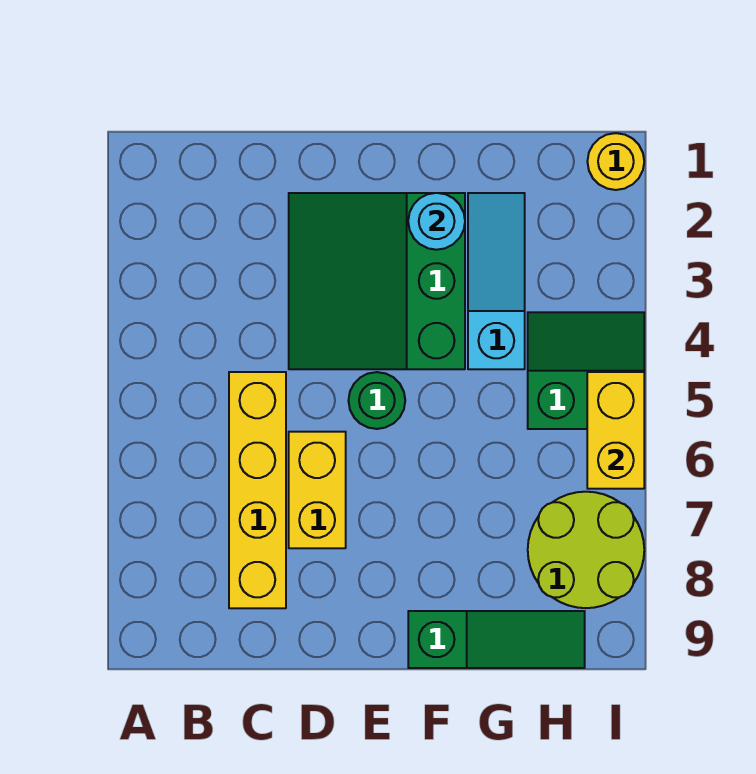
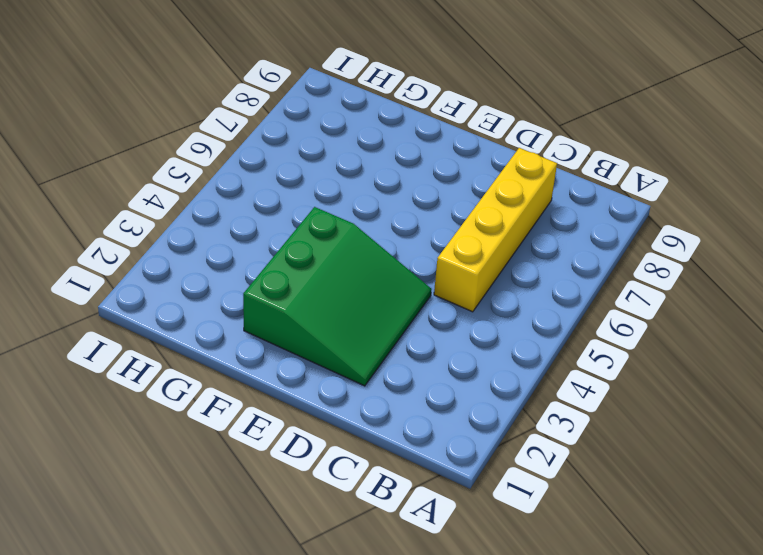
none -> yellow brick D6:D7 level 1
none -> green round brick E5 level 1

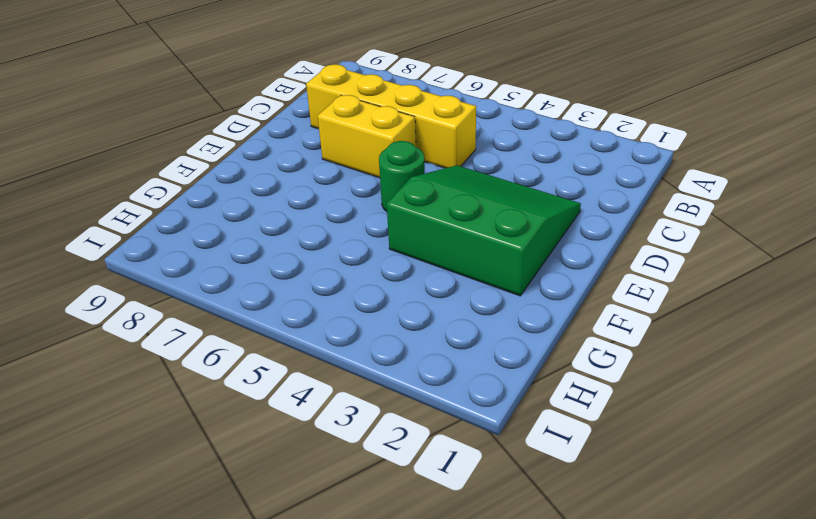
none -> green slope F9:H9 level 1 top F
none -> cyan slope G2:G4 level 1 top 4

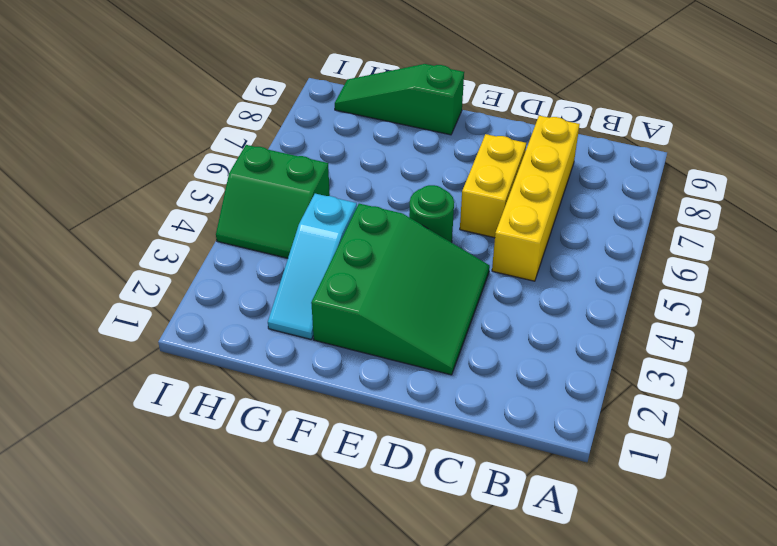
none -> lime round brick H7:I8 level 1
none -> yellow round brick I1 level 1

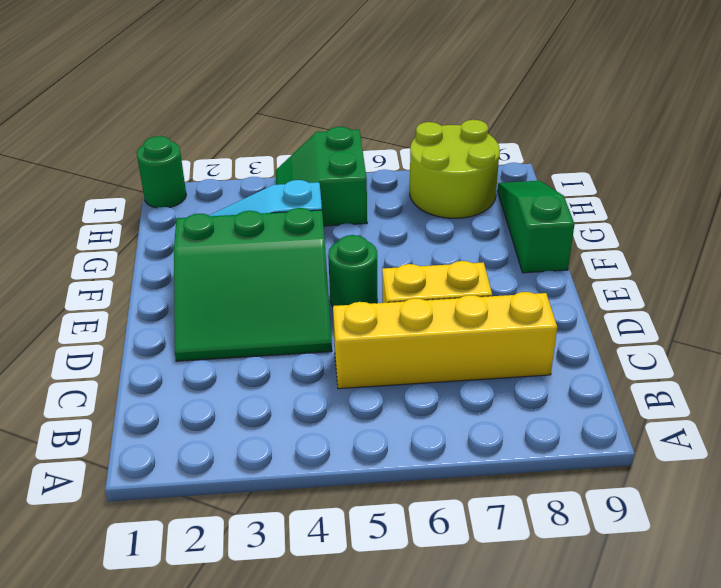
green round brick I1 level 1 -> yellow round brick I1 level 1
none -> cyan round brick F2 level 2
none -> yellow brick I5:I6 level 2

